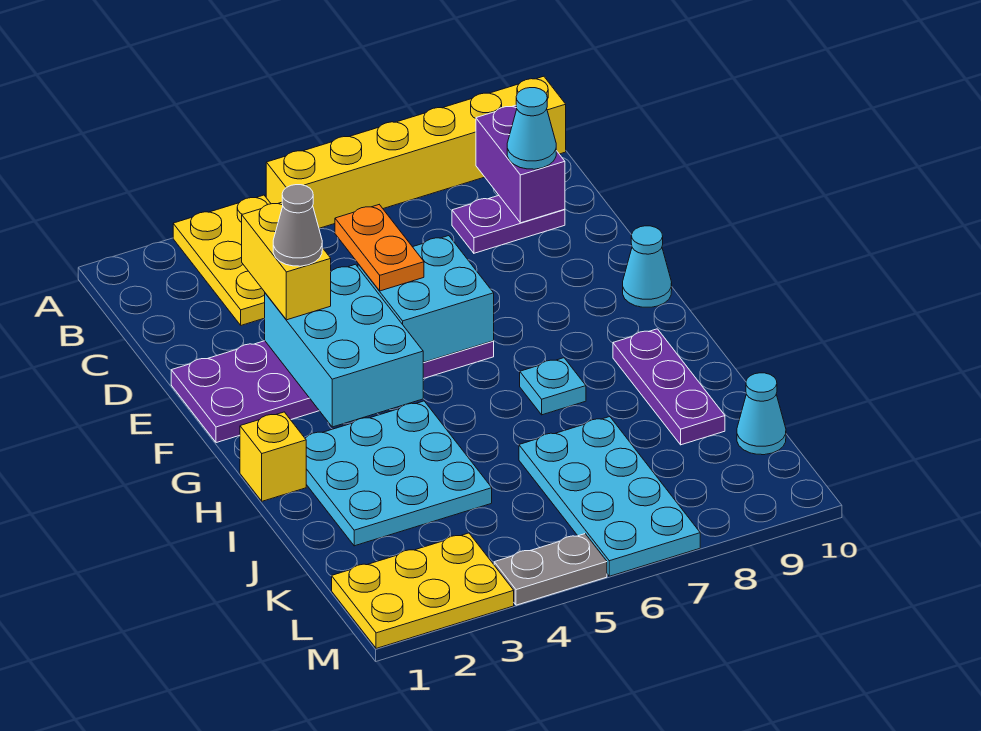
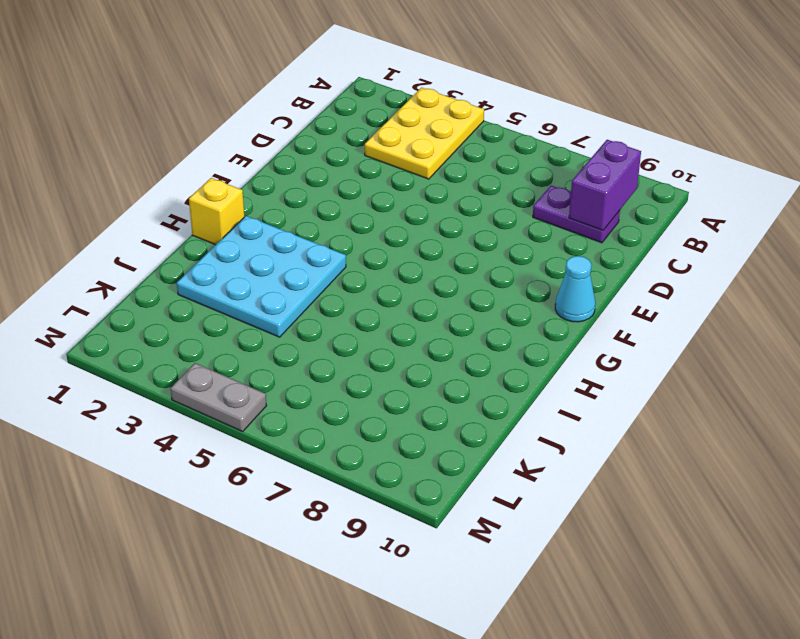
none -> yellow brick A5:A10 level 1
none -> purple plate E1:F6 level 1
none -> cyan plate H7 level 1

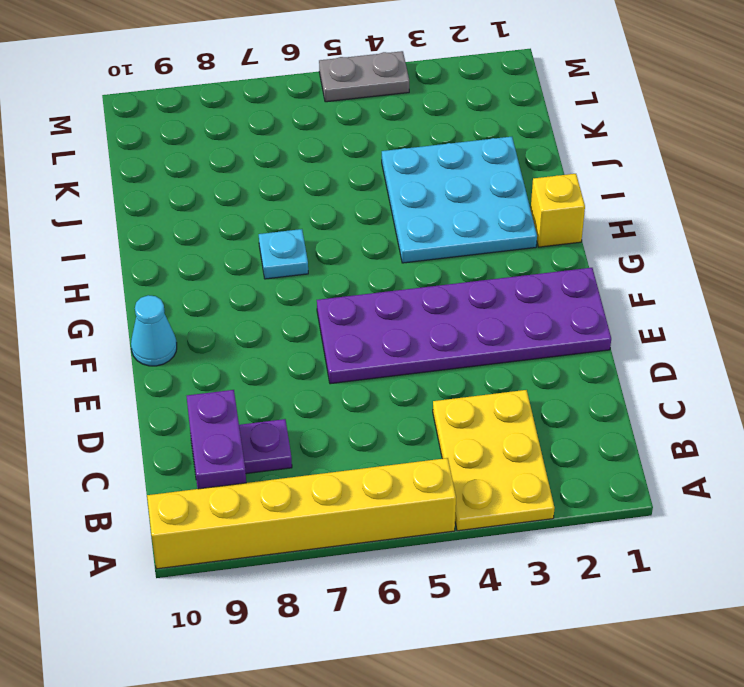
none -> purple plate H9:J9 level 1
none -> cyan plate J6:M7 level 1
none -> cyan cone K10 level 1

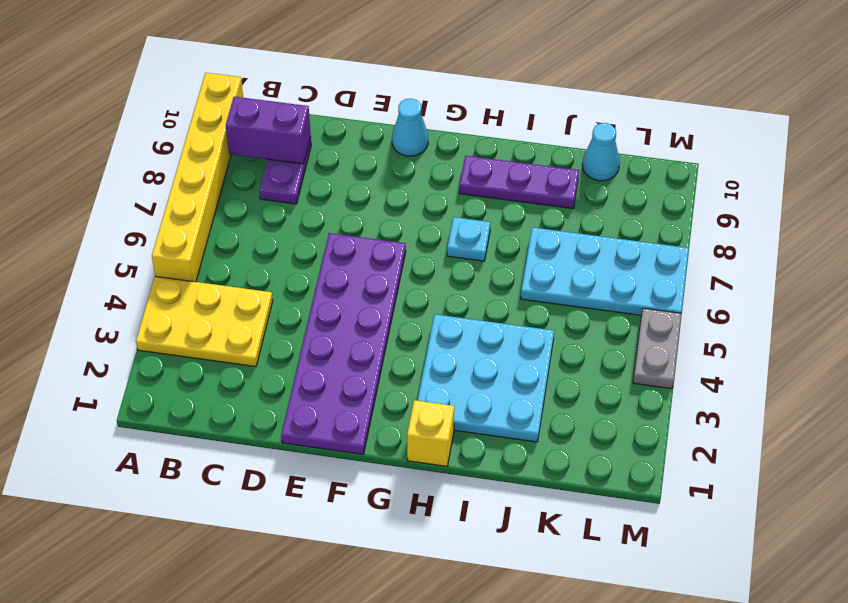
none -> yellow plate L1:M3 level 1
none -> cyan brick E3:G4 level 2
none -> cyan brick E5:F6 level 2

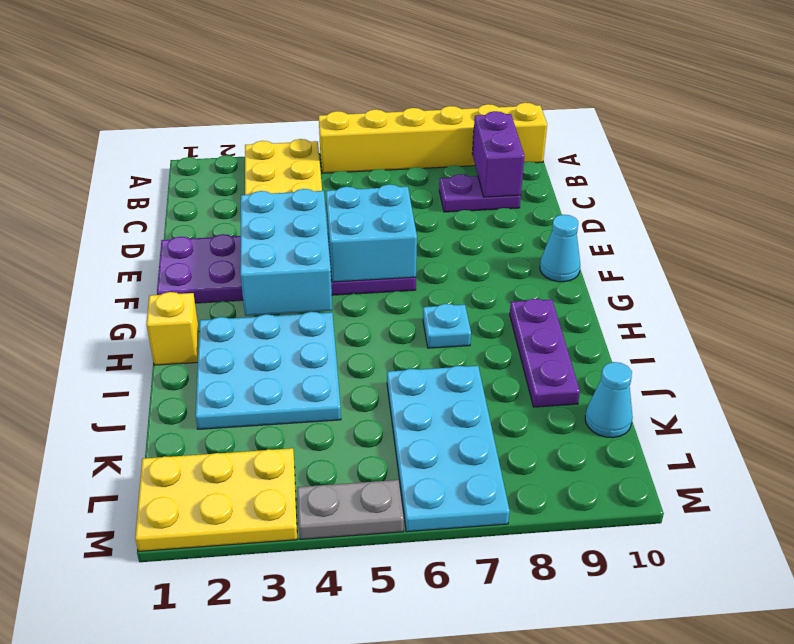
none -> cyan cone C9 level 3
none -> yellow brick D3:E3 level 3
none -> orange plate D5:E5 level 3

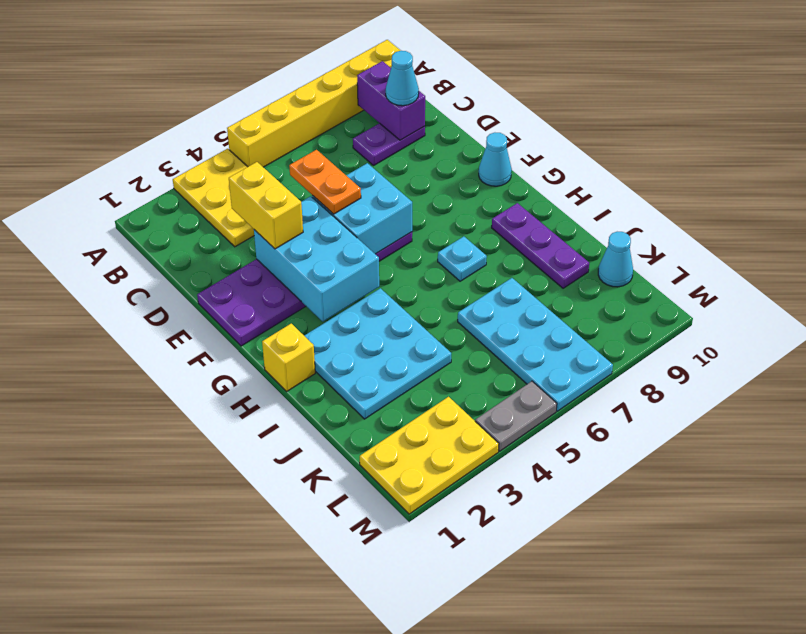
none -> grey cone E3 level 4

